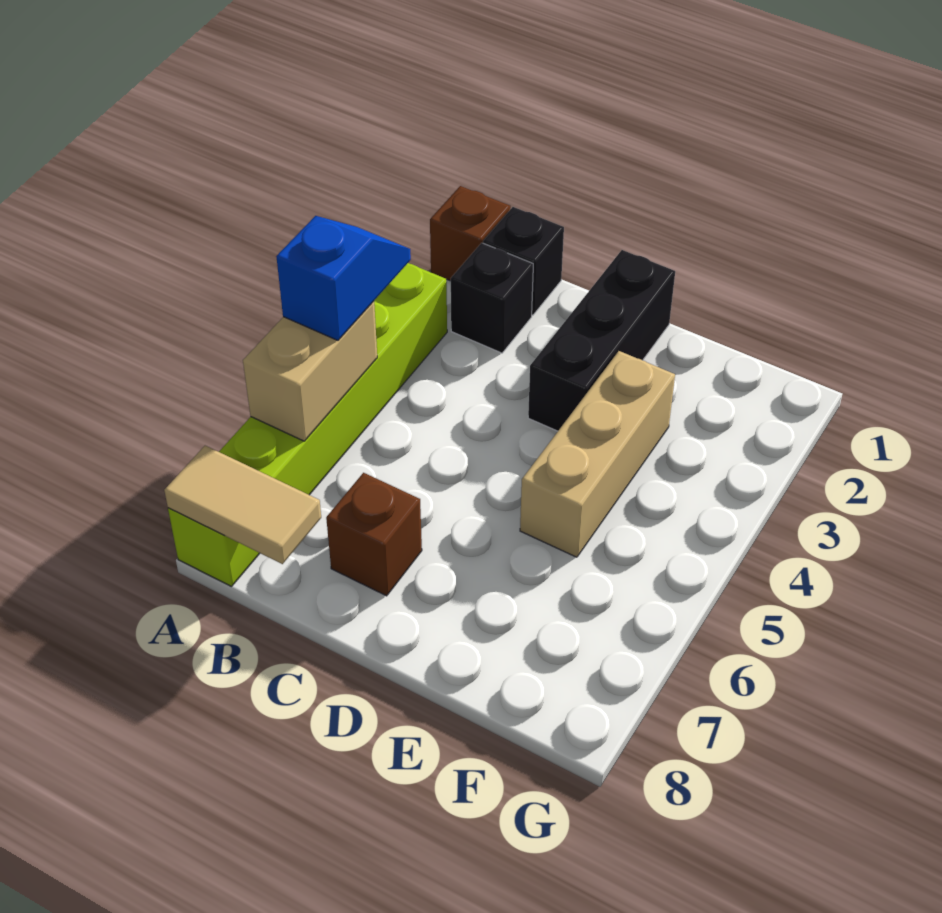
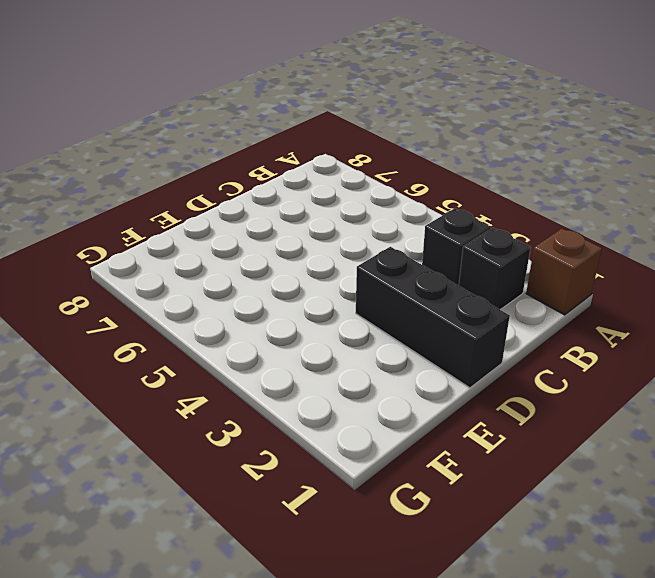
black brick B3 level 1 -> black brick B1 level 1
none -> lime brick A3:A8 level 1
none -> brown brick C7 level 1

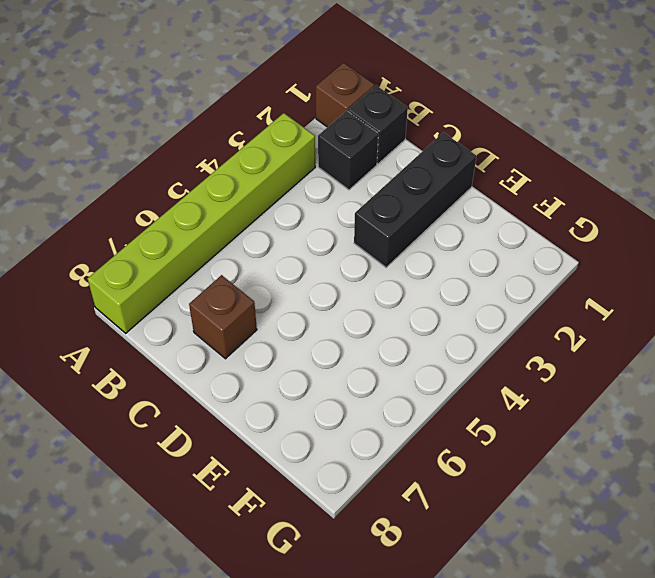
none -> tan brick E3:E5 level 1
none -> tan brick A5:A6 level 2

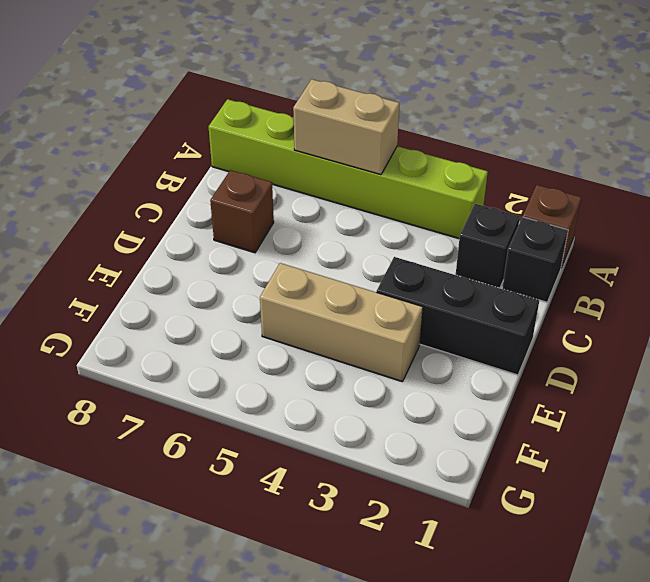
none -> tan tile A8:B8 level 2
none -> blue slope A4:A5 level 3 top 5

